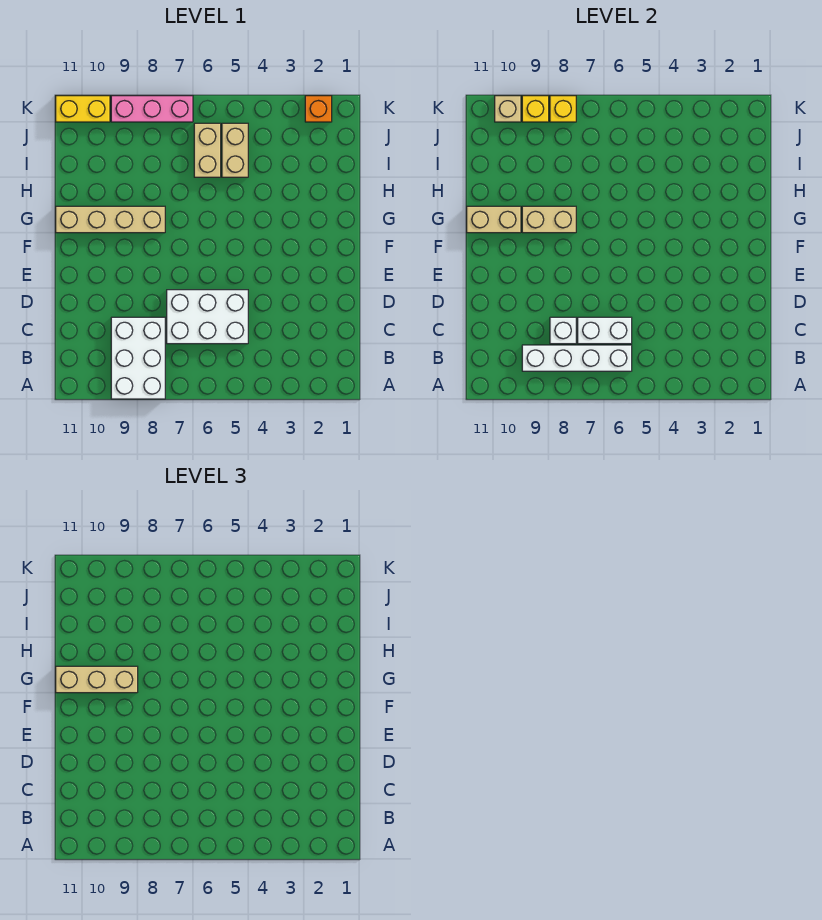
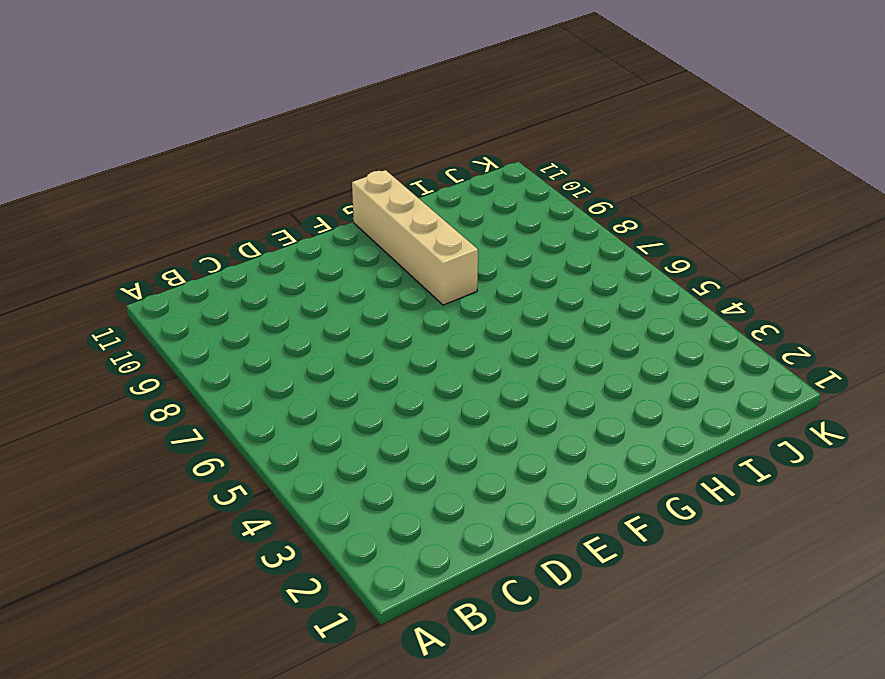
none -> white brick A8:C9 level 1
none -> white brick C5:D7 level 1
none -> tan brick I5:J5 level 1

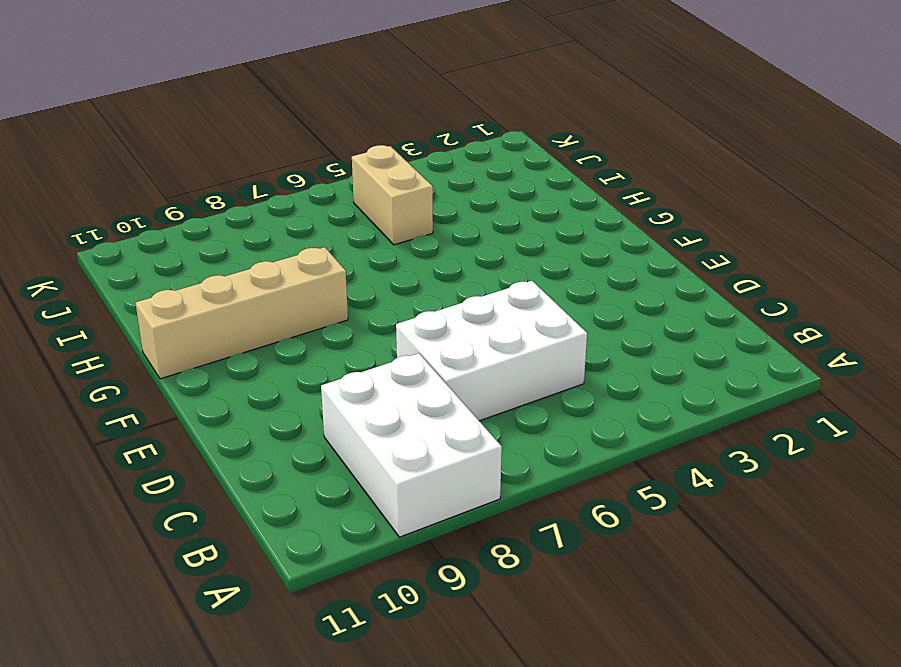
none -> tan brick I6:J6 level 1
none -> orange brick K2 level 1
none -> pink brick K7:K9 level 1

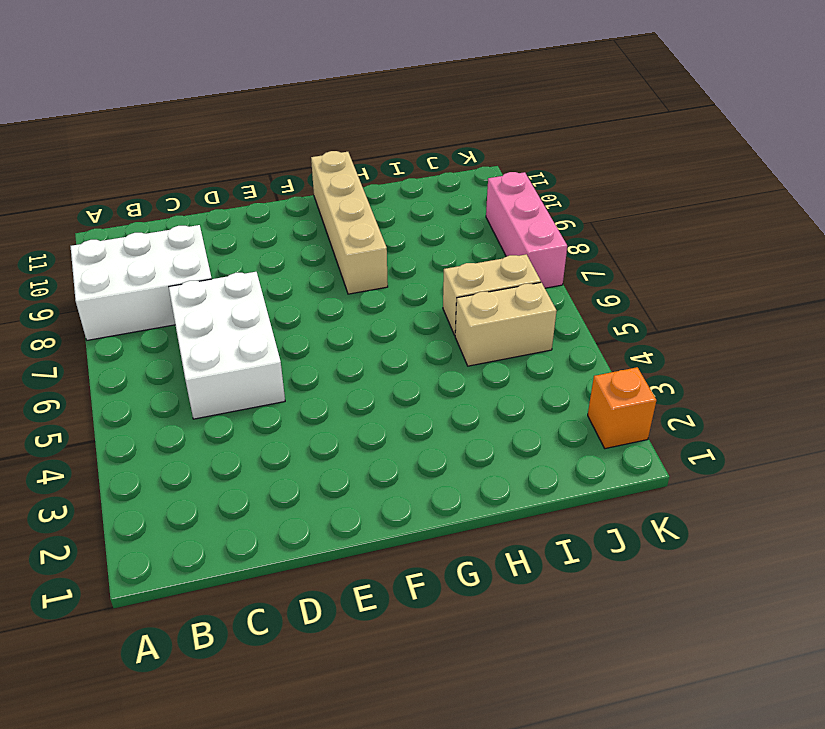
none -> yellow brick K10:K11 level 1
none -> white brick B6:B9 level 2
none -> white brick C6:C7 level 2

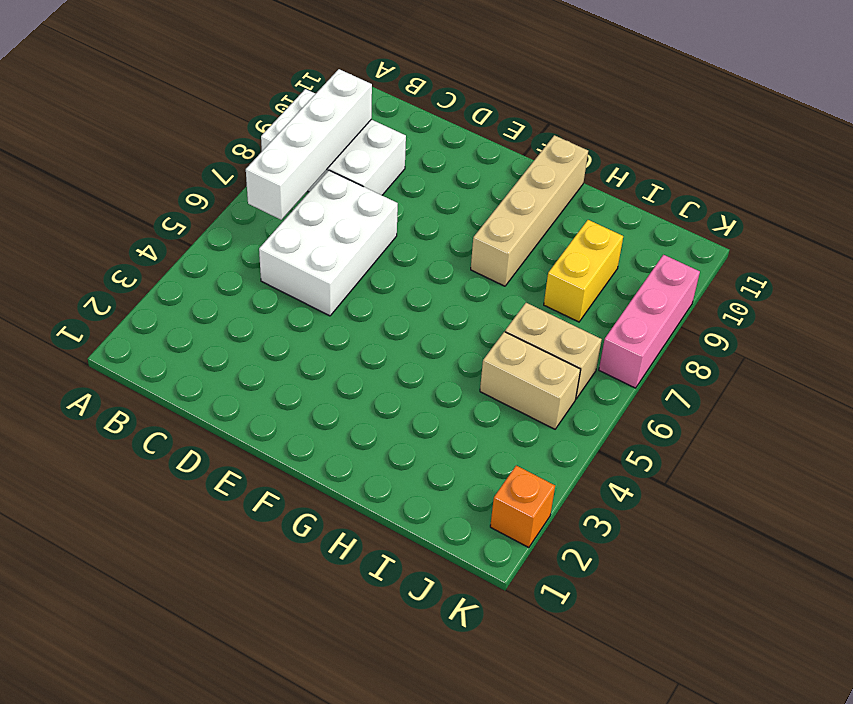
yellow brick I8:I9 level 1 -> yellow brick K10:K11 level 1
none -> white brick C6:C7 level 2
none -> white brick C8 level 2
none -> tan brick G8:G9 level 2

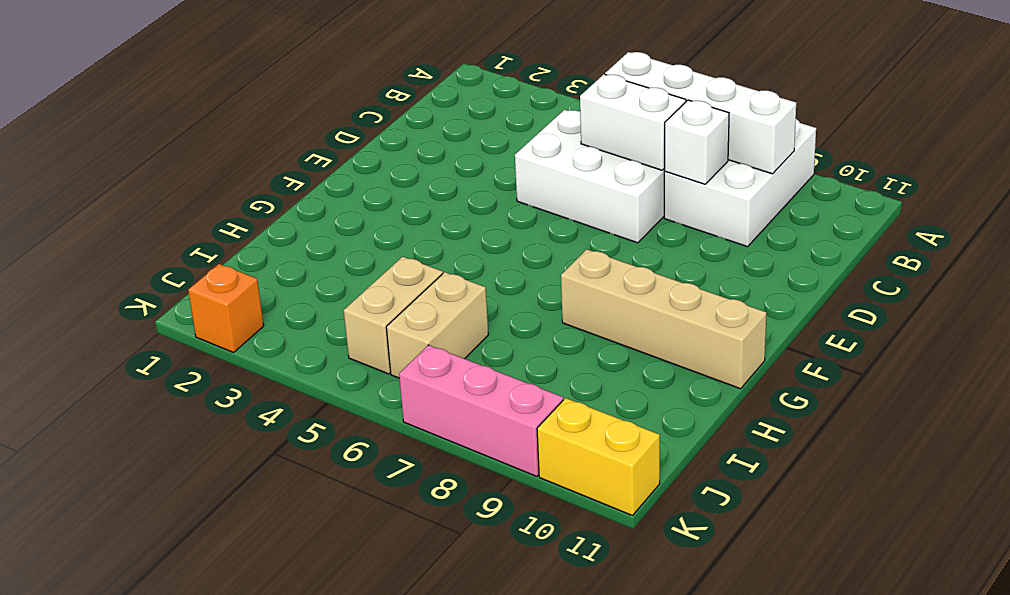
none -> tan brick G8:G9 level 2
none -> tan brick G10:G11 level 2
none -> yellow brick K8 level 2

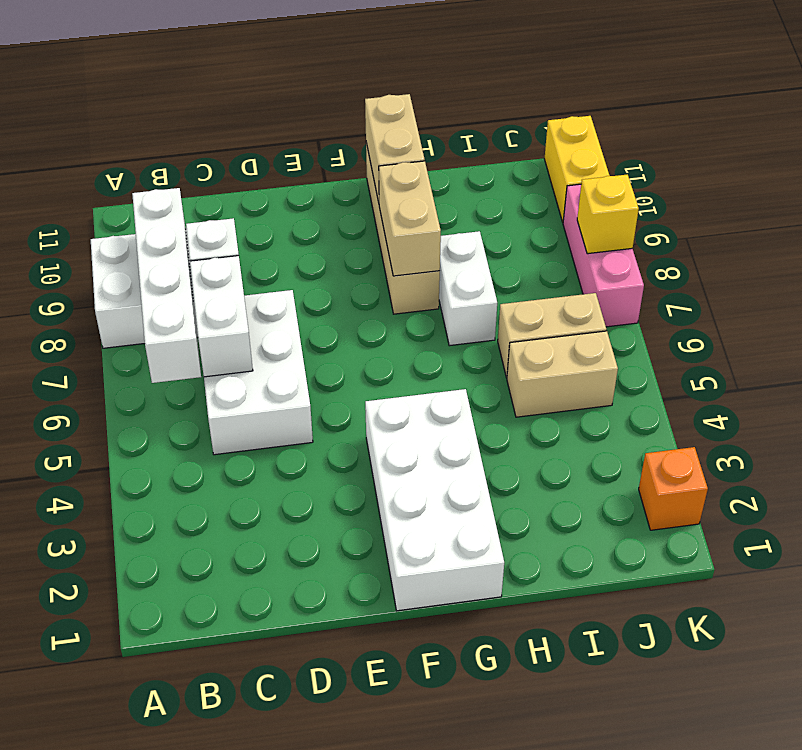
white brick F1:G4 level 1 -> none
white brick H7:H8 level 1 -> none
none -> yellow brick K9 level 2
none -> tan brick K10 level 2
none -> tan brick G9:G11 level 3

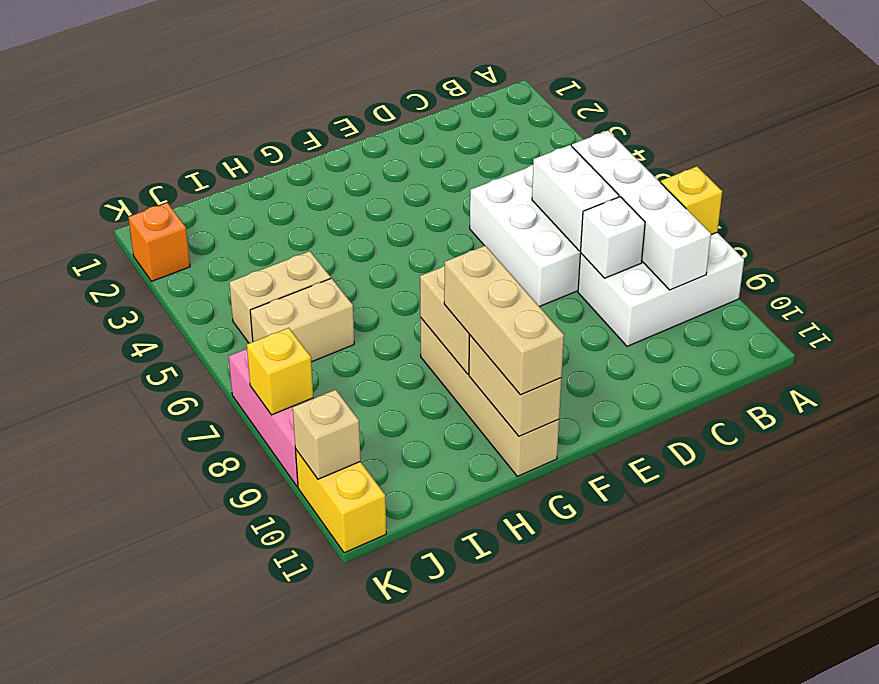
yellow brick A8 level 2 -> yellow brick K9 level 2

